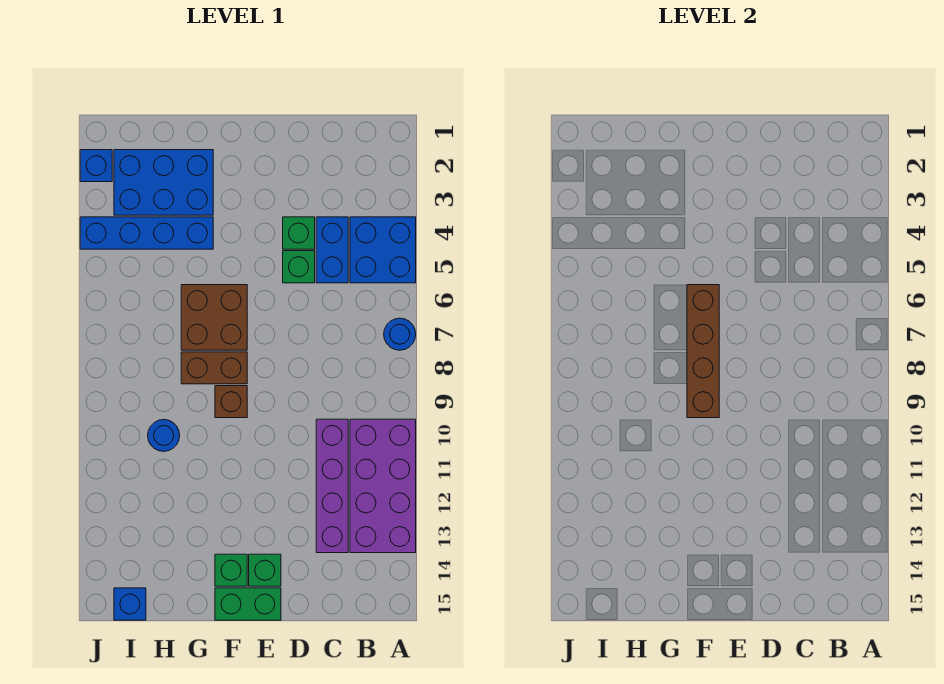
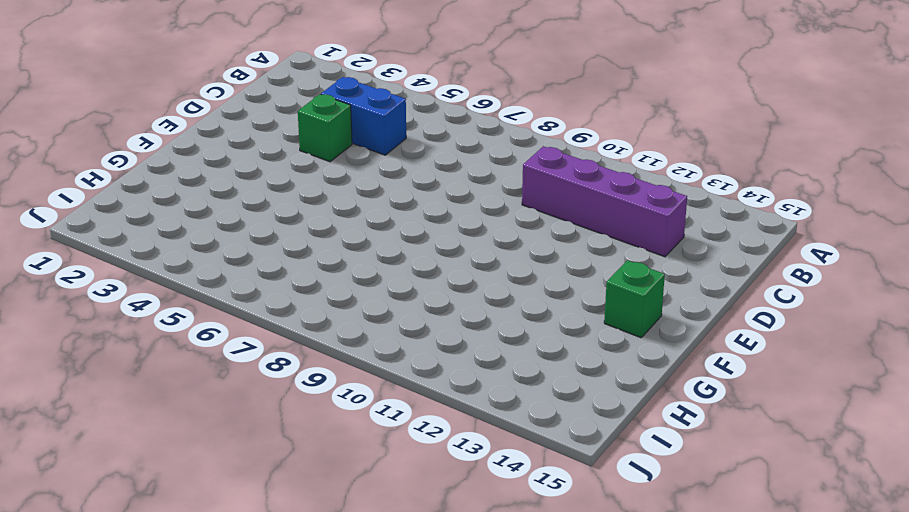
none -> blue brick A4:B5 level 1
none -> blue round brick A7 level 1
none -> purple brick A10:B13 level 1

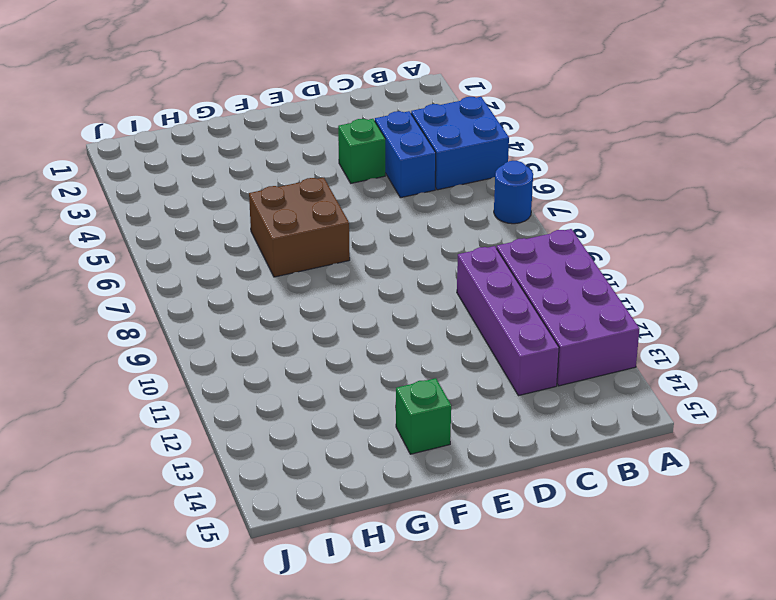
none -> green brick D5 level 1
none -> green brick E14 level 1
none -> green brick E15:F15 level 1

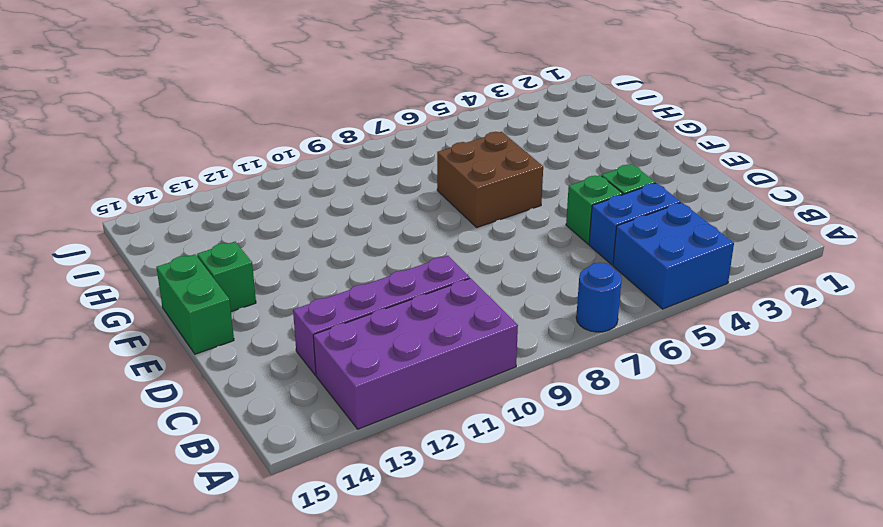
none -> green brick E14 level 1
none -> brown brick F8:G8 level 1
none -> brown brick F9 level 1

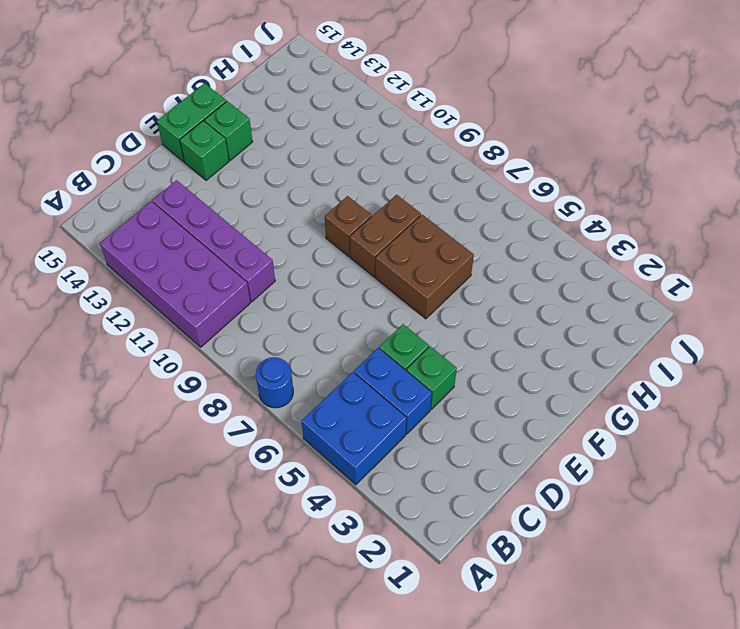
none -> blue brick G2:I3 level 1
none -> blue brick G4:J4 level 1
none -> blue round brick H10 level 1

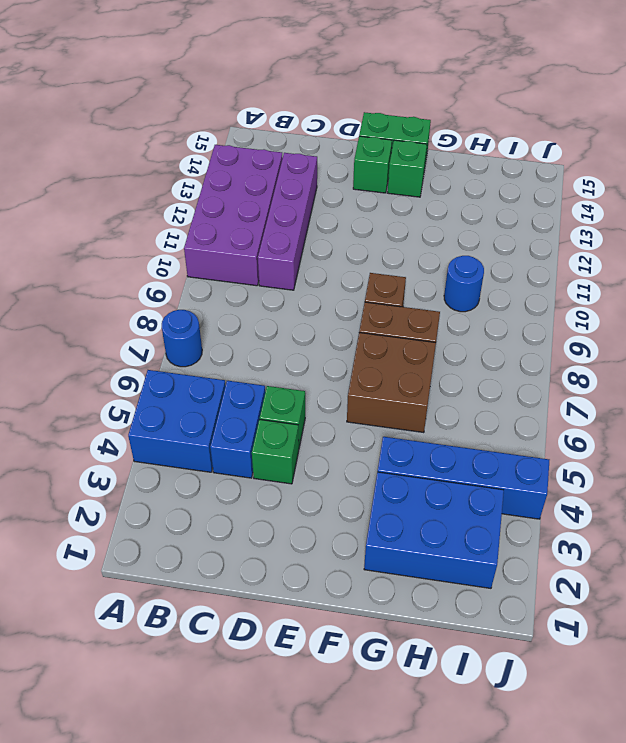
none -> blue brick I15 level 1
none -> blue brick J2 level 1
none -> brown brick F6:F9 level 2

